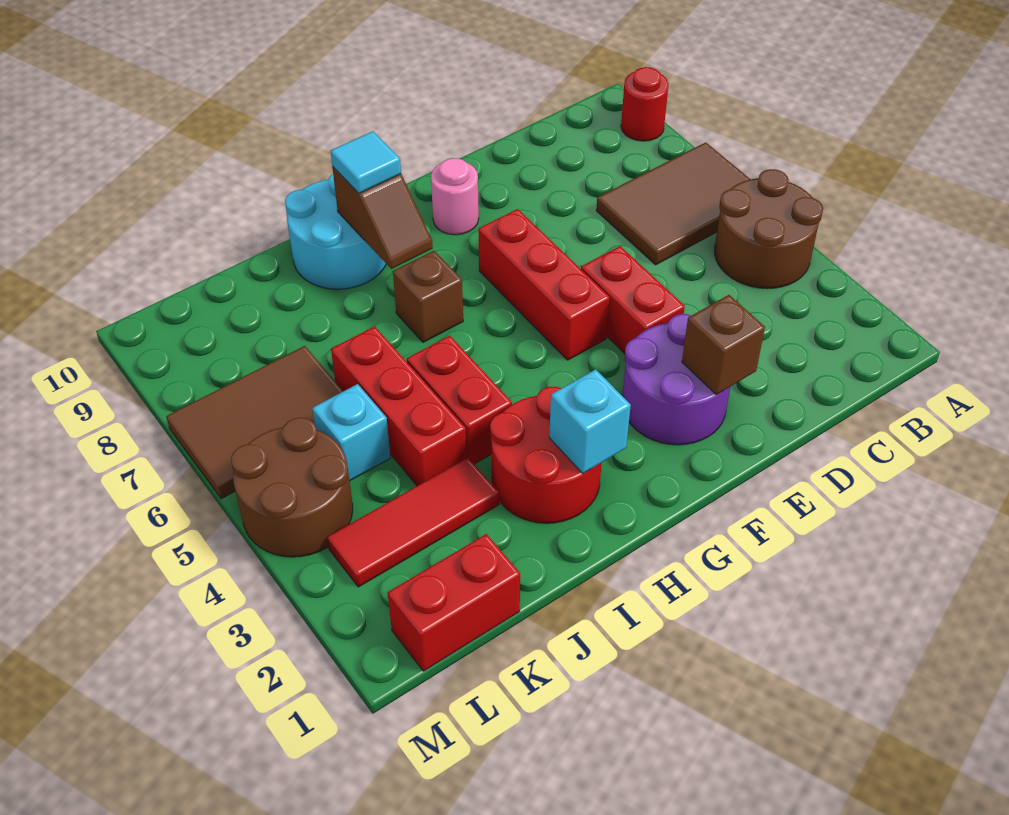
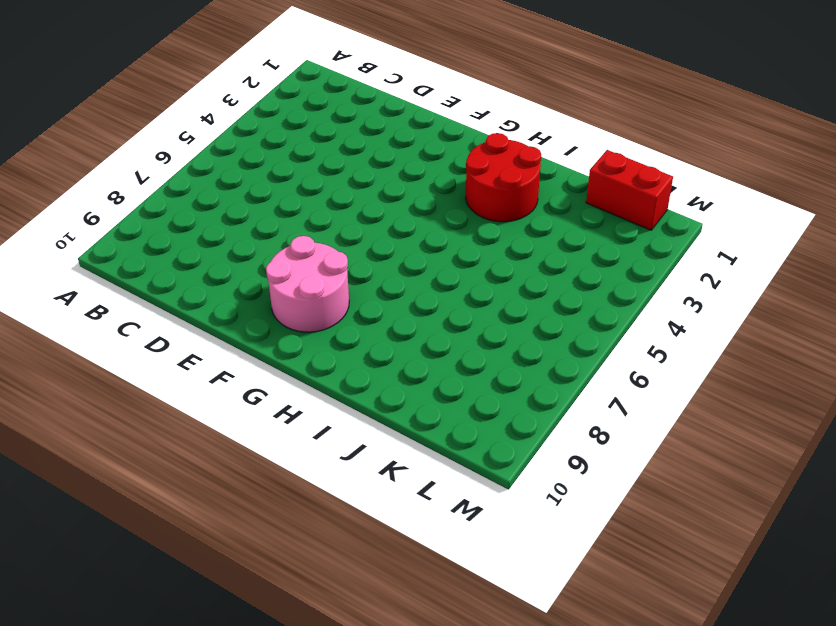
pink round brick F8:G9 level 1 -> pink round brick F9 level 1
none -> brown round brick A4:B5 level 1
none -> brown tile A6:C7 level 1
none -> red round brick A9 level 1

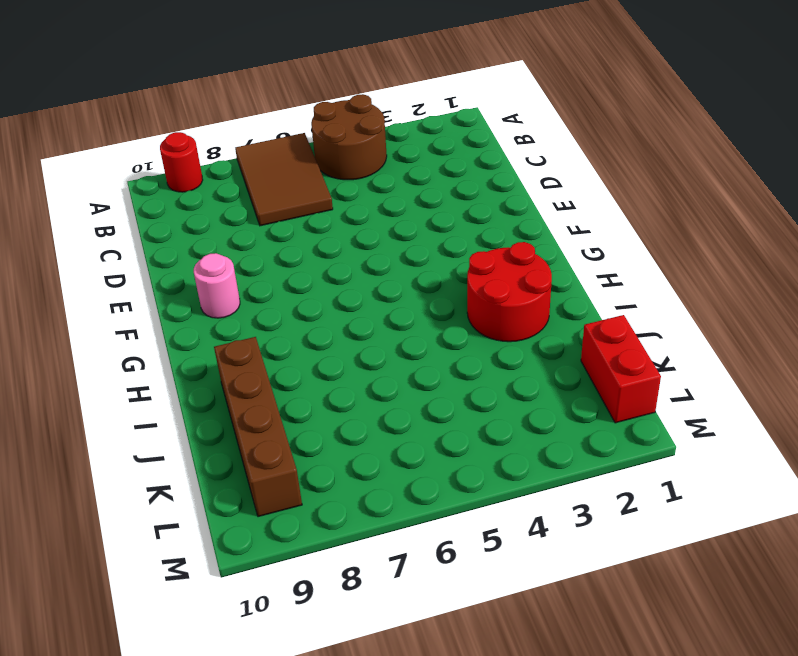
brown brick I9:L9 level 1 -> cyan round brick H9:I10 level 1
none -> purple round brick E2:F3 level 1
none -> red brick E4:E5 level 1
none -> red brick F5:F7 level 1

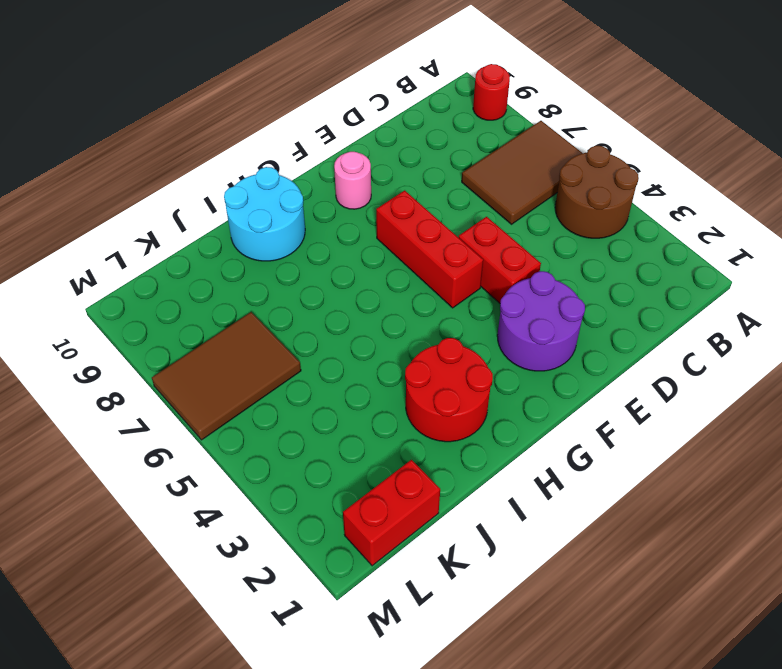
none -> brown brick H7 level 1
none -> red brick I4:I5 level 1
none -> red tile J3:L3 level 1

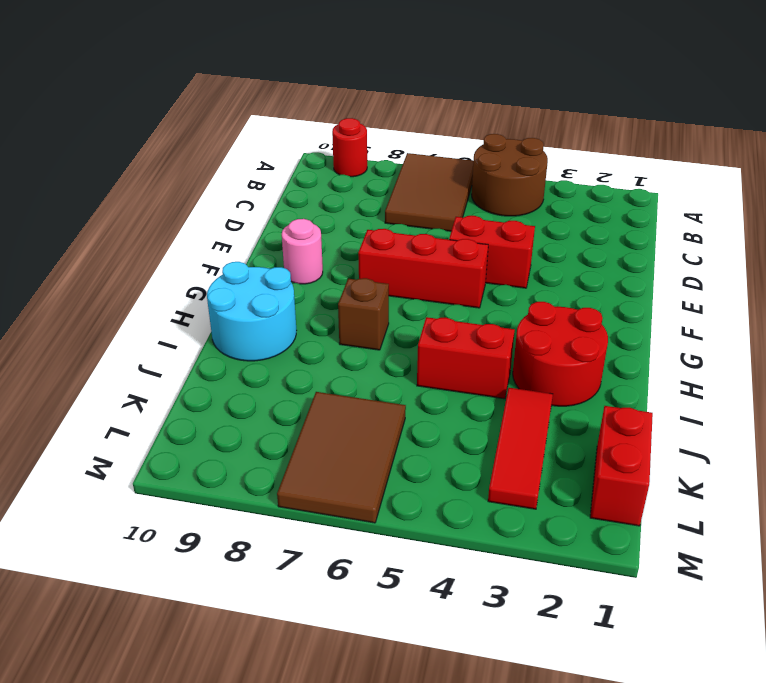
none -> purple round brick E2:F3 level 1
none -> red brick J4:J6 level 1
none -> cyan brick K5 level 1

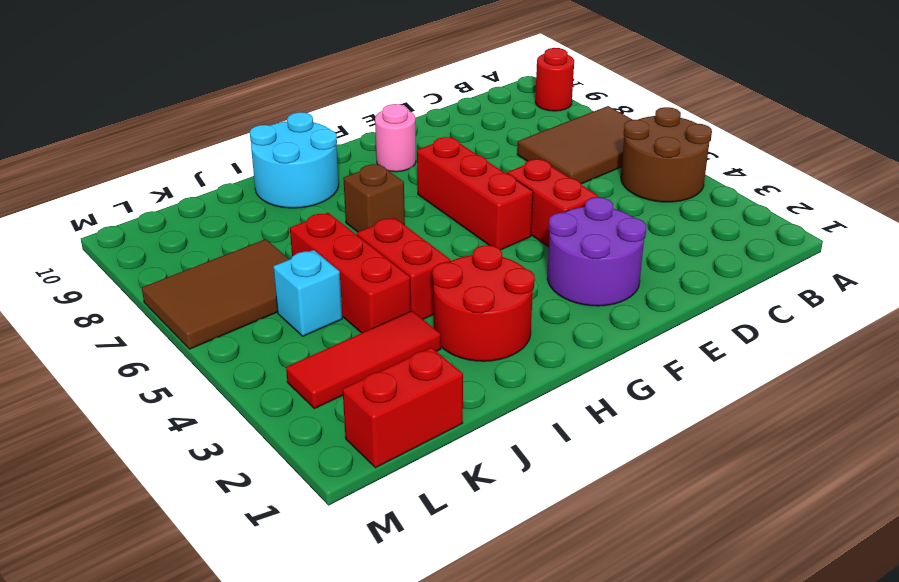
none -> brown round brick L4:M5 level 1
none -> brown brick E2 level 2
none -> cyan brick H2 level 2

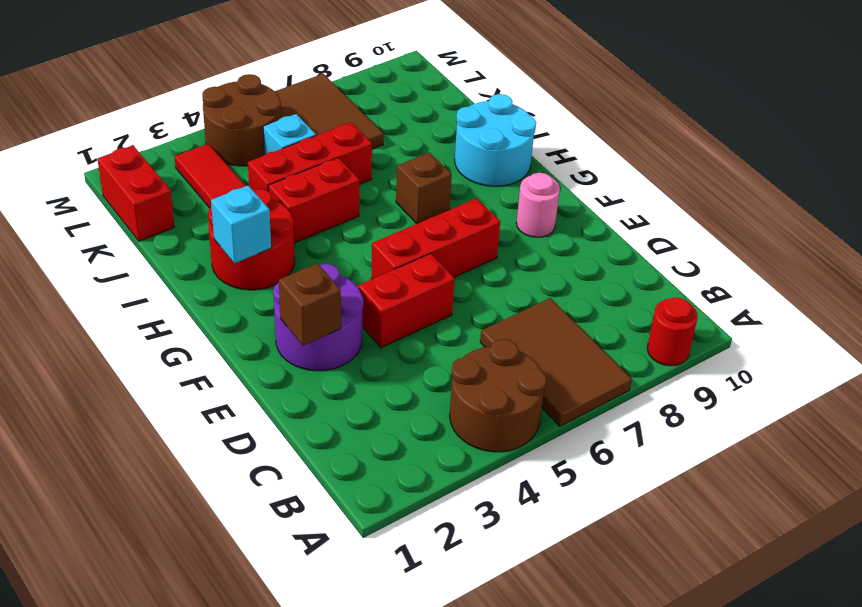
none -> brown slope H8:H9 level 2 top 9
none -> cyan tile H9 level 3

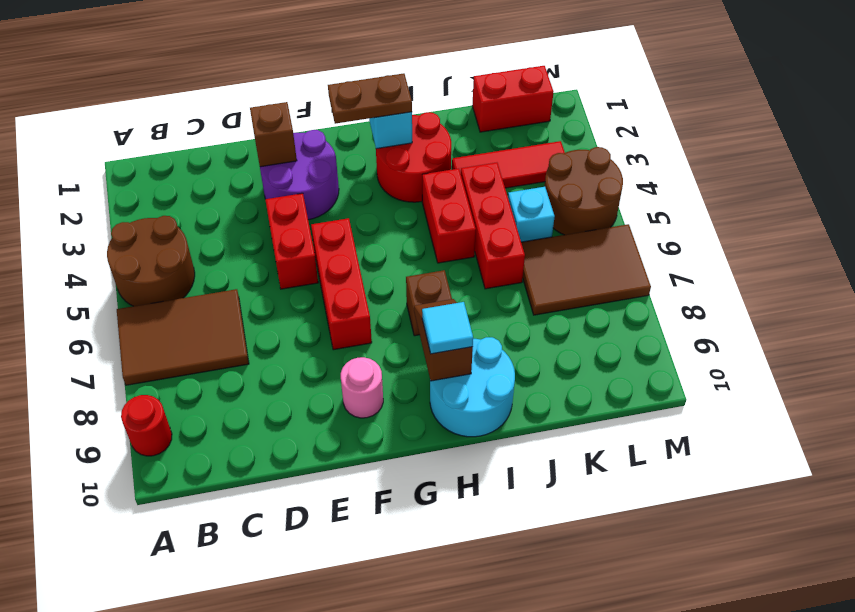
brown plate G2:H2 level 3 -> none

